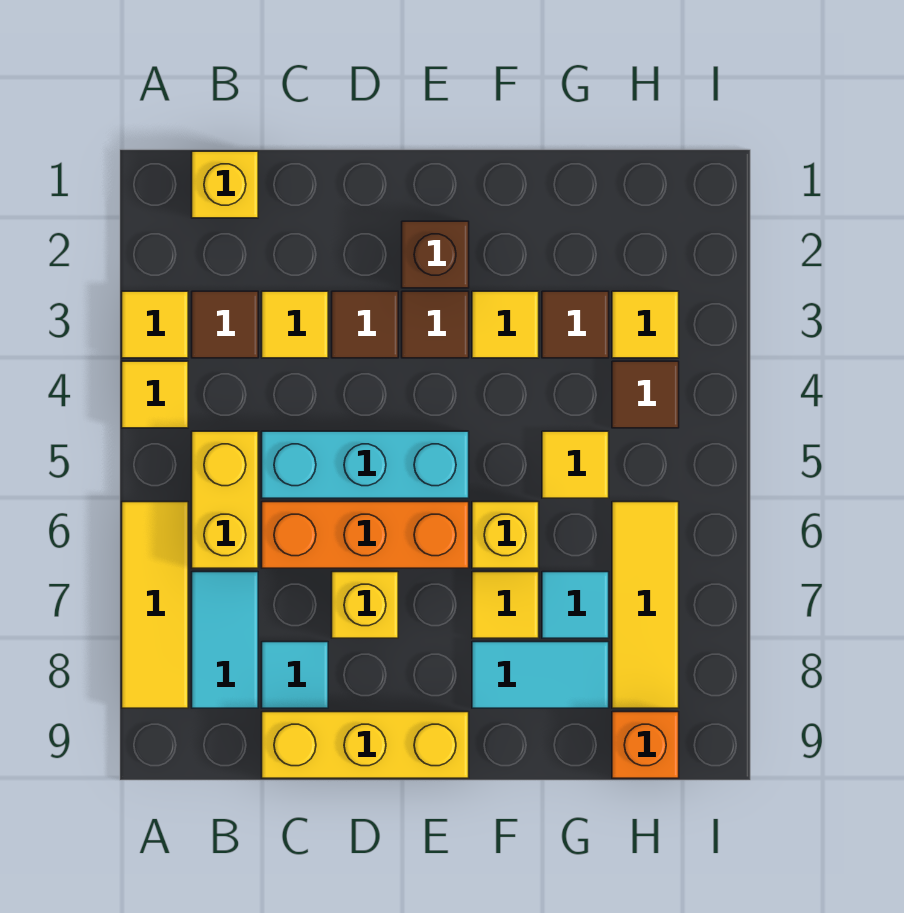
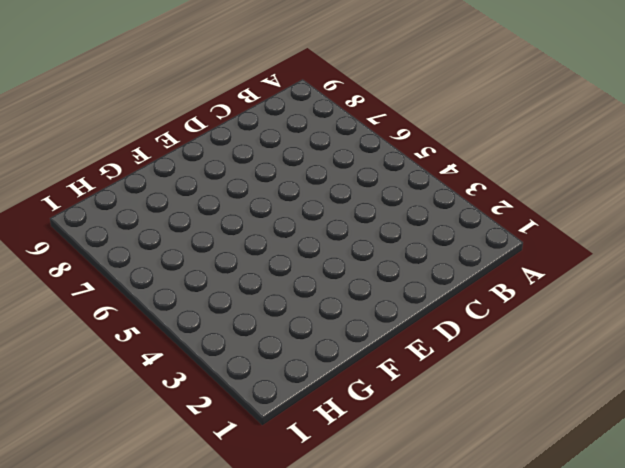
none -> yellow tile A3 level 1
none -> yellow tile A4 level 1
none -> yellow tile A6:A8 level 1

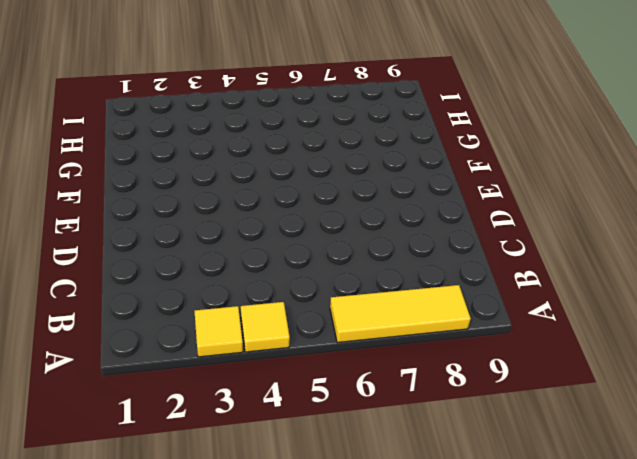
none -> yellow brick B1 level 1
none -> brown tile B3 level 1
none -> yellow brick B5:B6 level 1

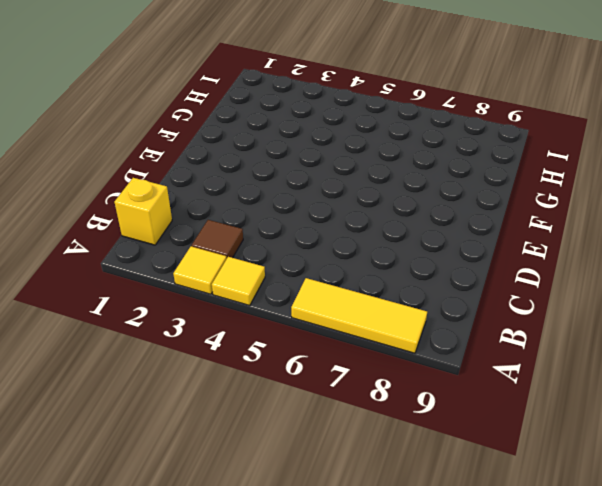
none -> yellow brick B5:B6 level 1
none -> cyan tile B7:B8 level 1
none -> yellow tile C3 level 1

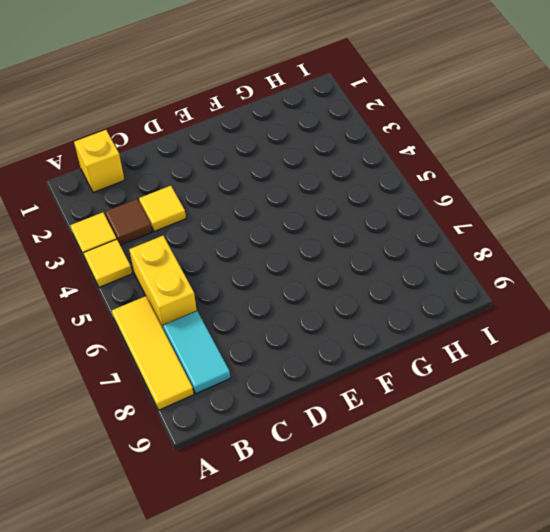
none -> cyan brick C5:E5 level 1
none -> orange brick C6:E6 level 1
none -> cyan tile C8 level 1

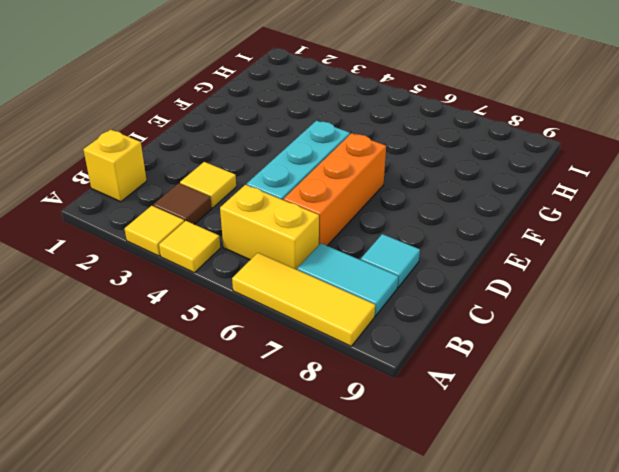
none -> yellow brick C9:E9 level 1
none -> brown tile D3 level 1
none -> yellow brick D7 level 1

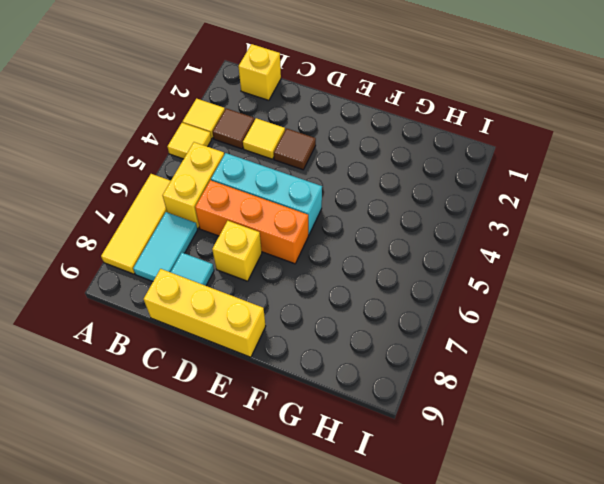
none -> brown brick E2 level 1
none -> brown tile E3 level 1
none -> yellow tile F3 level 1

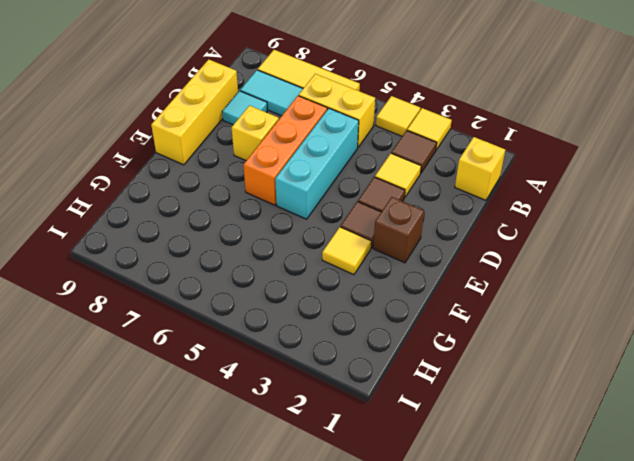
none -> yellow brick F6 level 1
none -> yellow tile F7 level 1
none -> cyan tile F8:G8 level 1

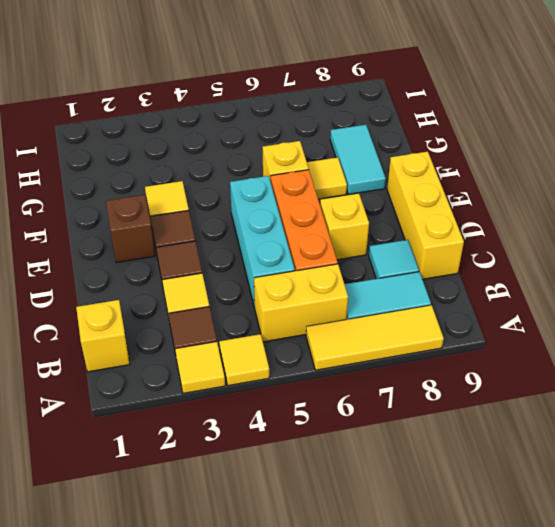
none -> brown tile G3 level 1
none -> yellow tile G5 level 1
none -> cyan tile G7 level 1

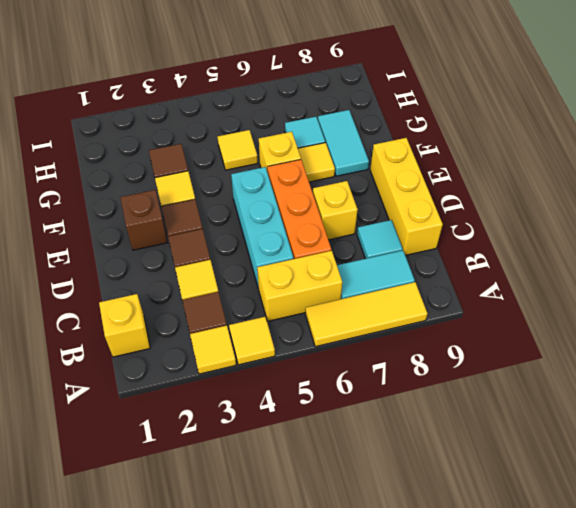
none -> yellow tile H3 level 1
none -> brown tile H4 level 1
none -> yellow tile H6:H8 level 1

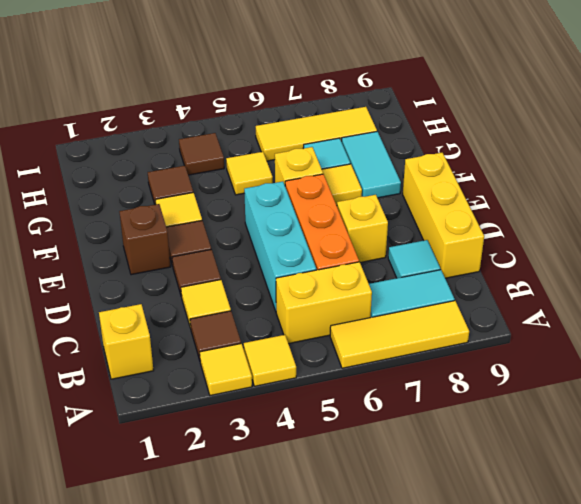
none -> yellow tile H3 level 1
none -> orange brick H9 level 1

